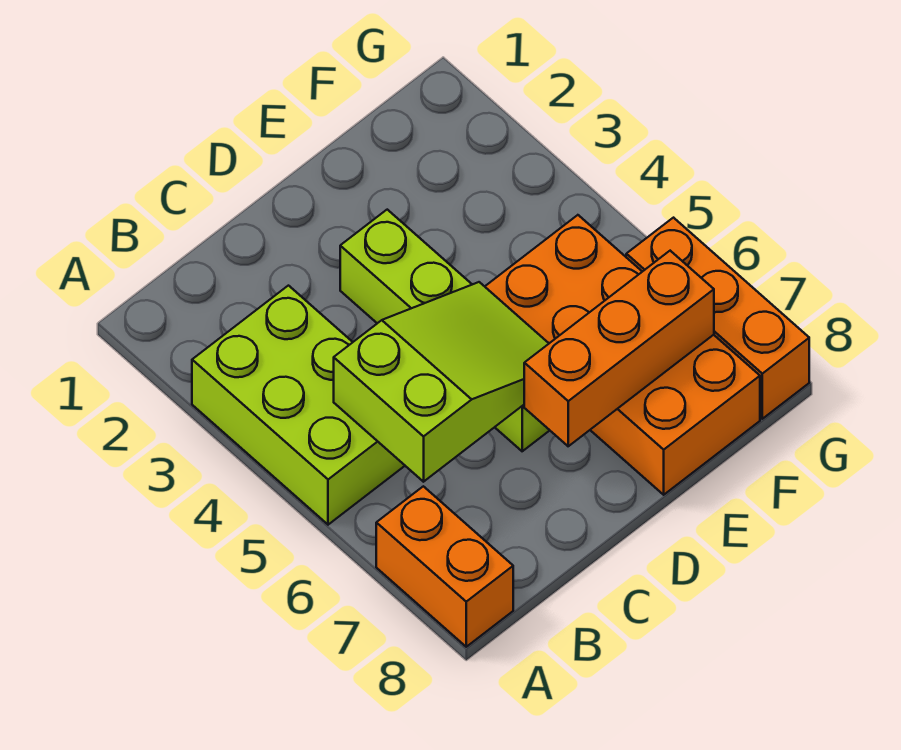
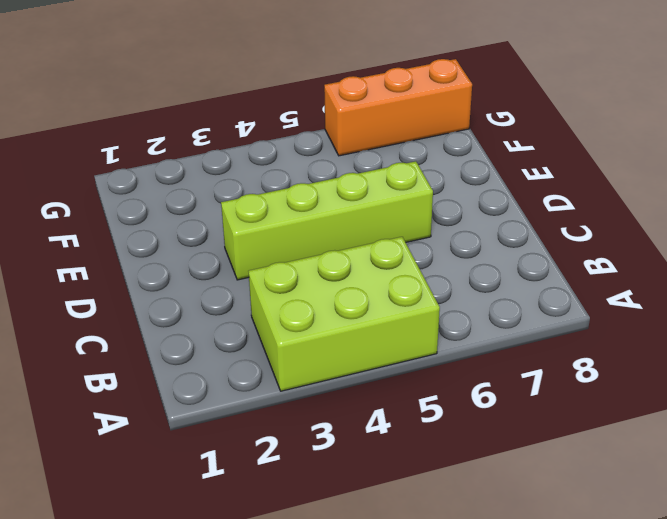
none -> orange brick A7:A8 level 1
none -> orange brick E5:F8 level 1

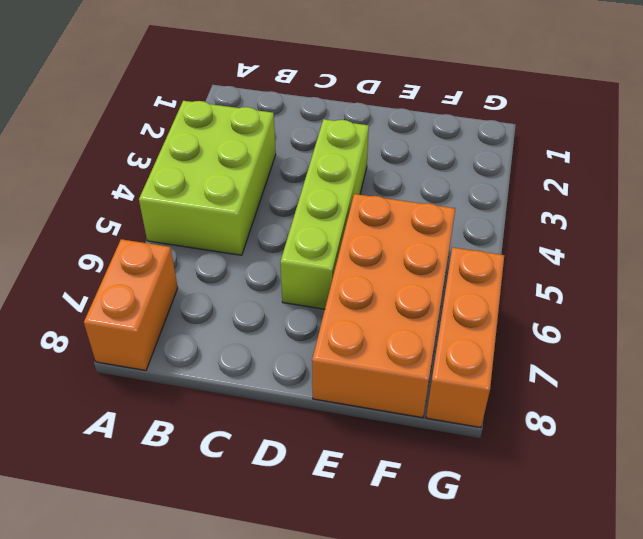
none -> lime slope B5:D6 level 2 top B
none -> orange brick D7:F7 level 2

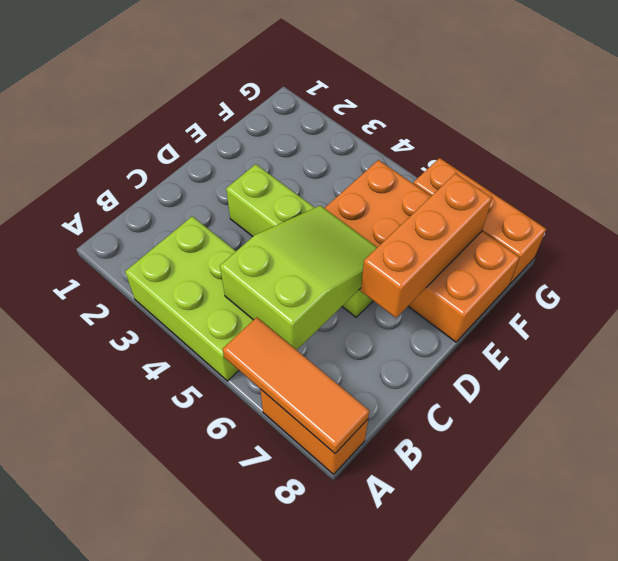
orange tile A6:A8 level 2 -> none

